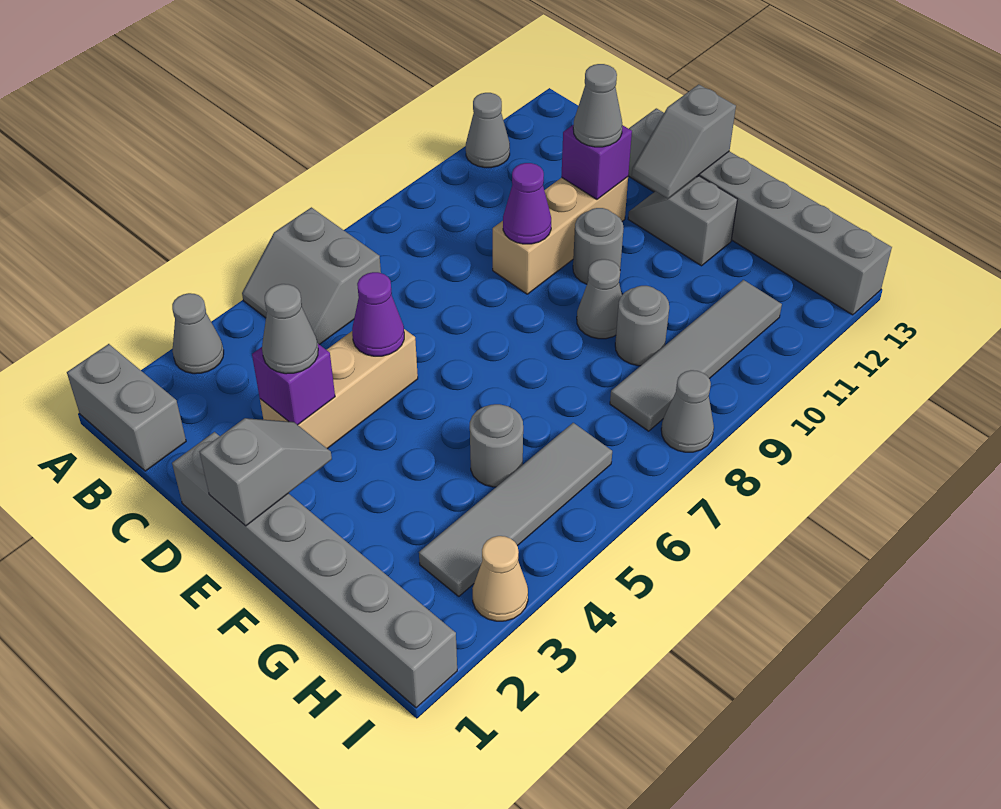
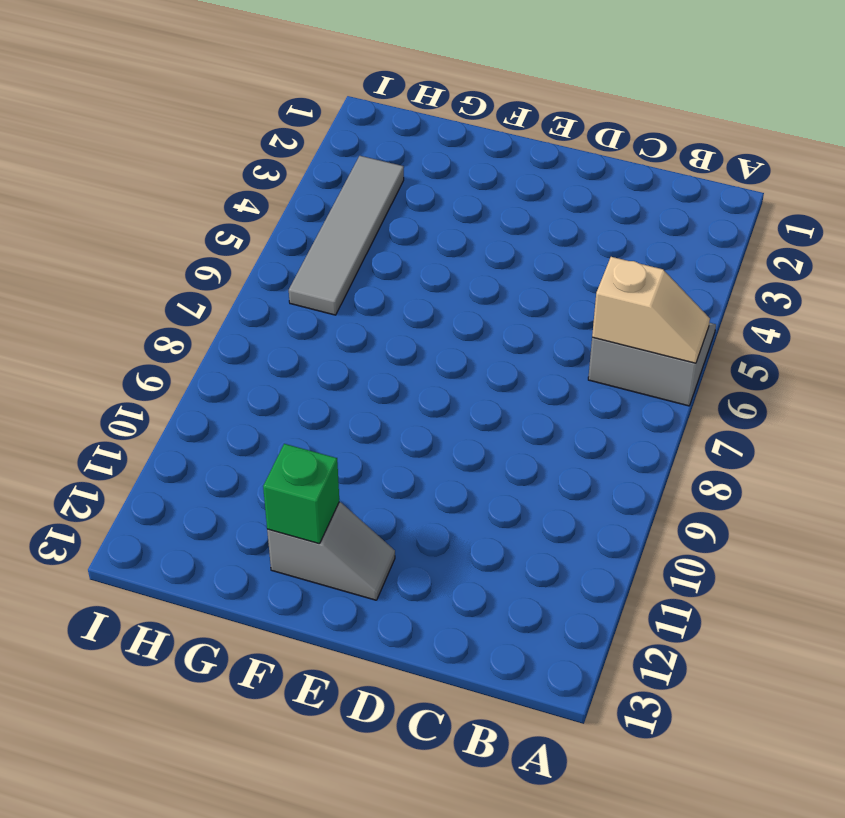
tan slope A6:B6 level 2 top B -> none
green brick F12 level 2 -> none
none -> grey brick A1:B1 level 1
none -> grey cone A3 level 1
none -> grey cone A11 level 1

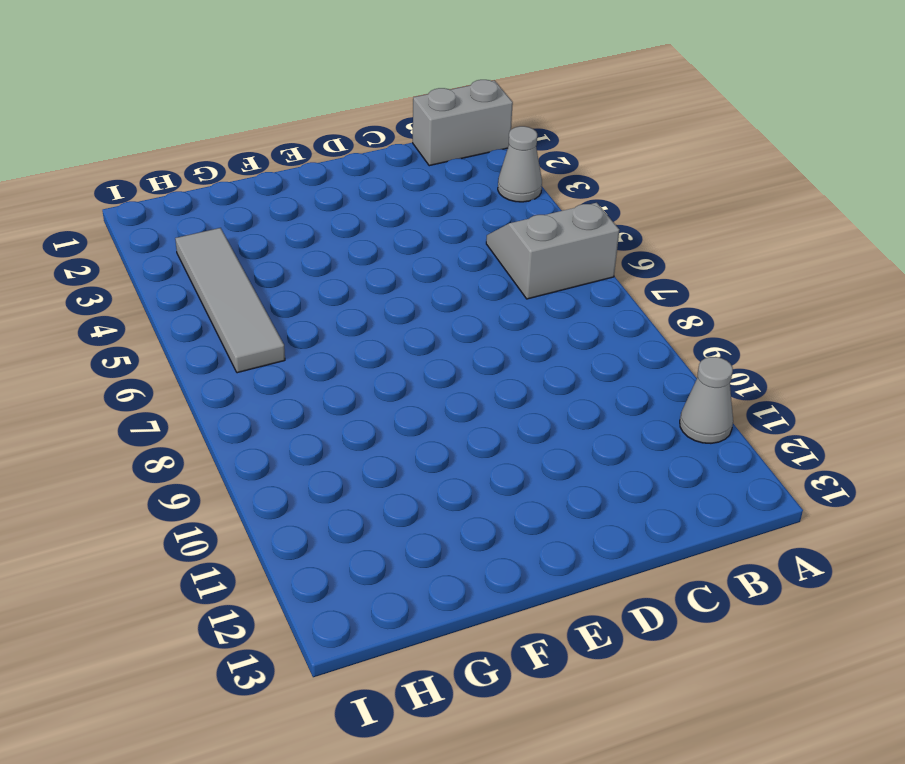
none -> grey brick D1:I1 level 1
none -> tan brick D3:D5 level 1
none -> tan brick D9:D11 level 1

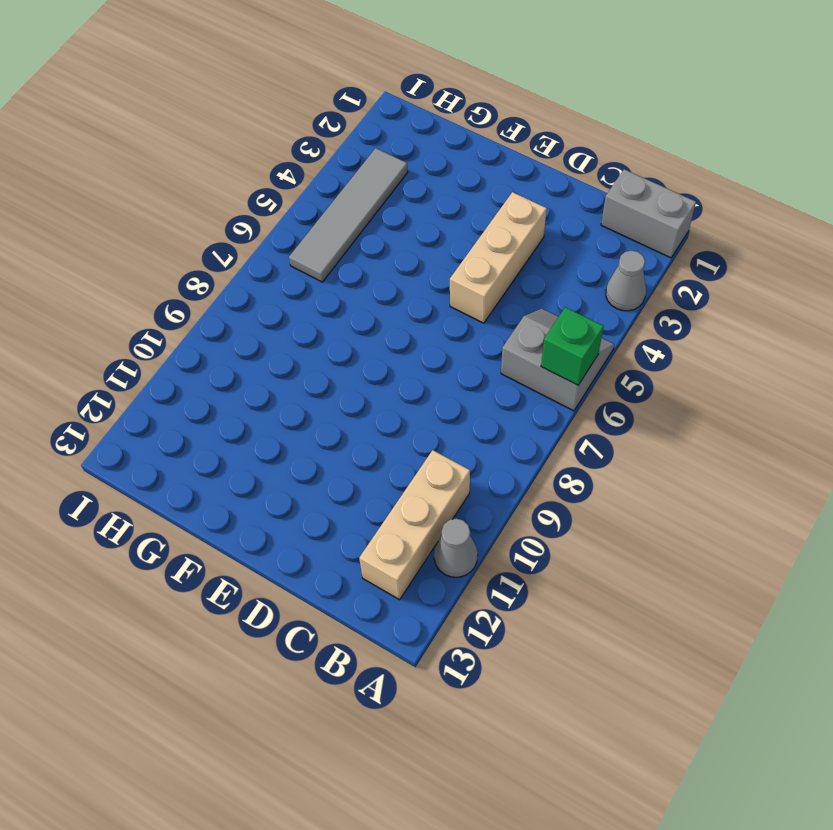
green brick A6 level 2 -> none
tan brick B10:B12 level 1 -> tan brick D9:D11 level 1
none -> grey brick D1:I1 level 1
none -> grey brick D13:I13 level 1
none -> grey round brick E10 level 1

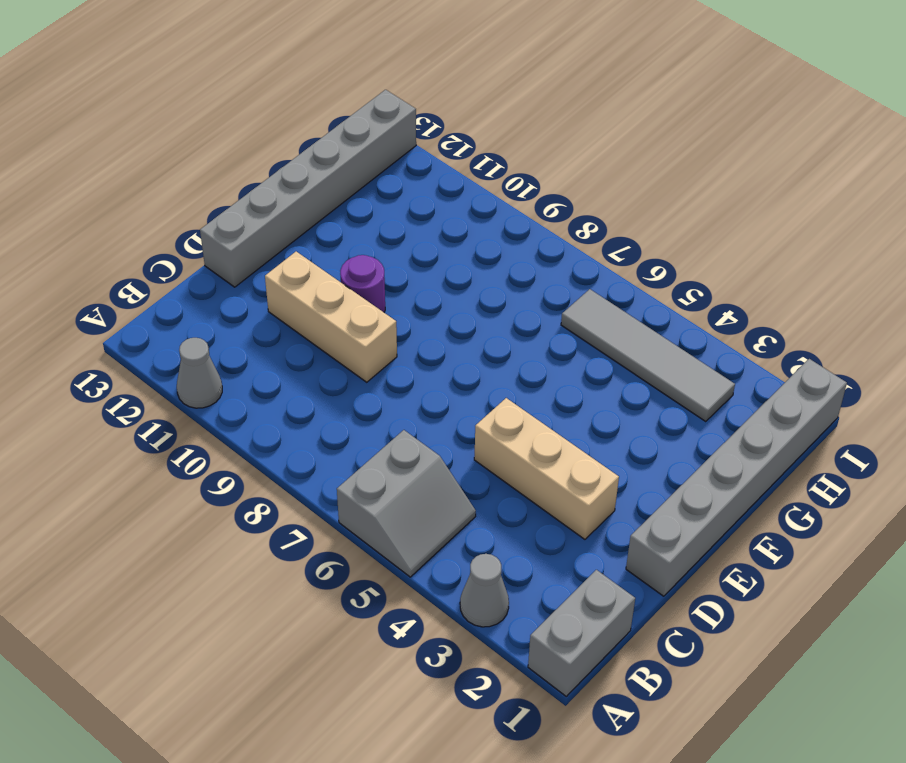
purple round brick E10 level 1 -> grey round brick E10 level 1
none -> grey slope E12:F12 level 1 top F
none -> grey cone F9 level 1
none -> grey round brick G5 level 1

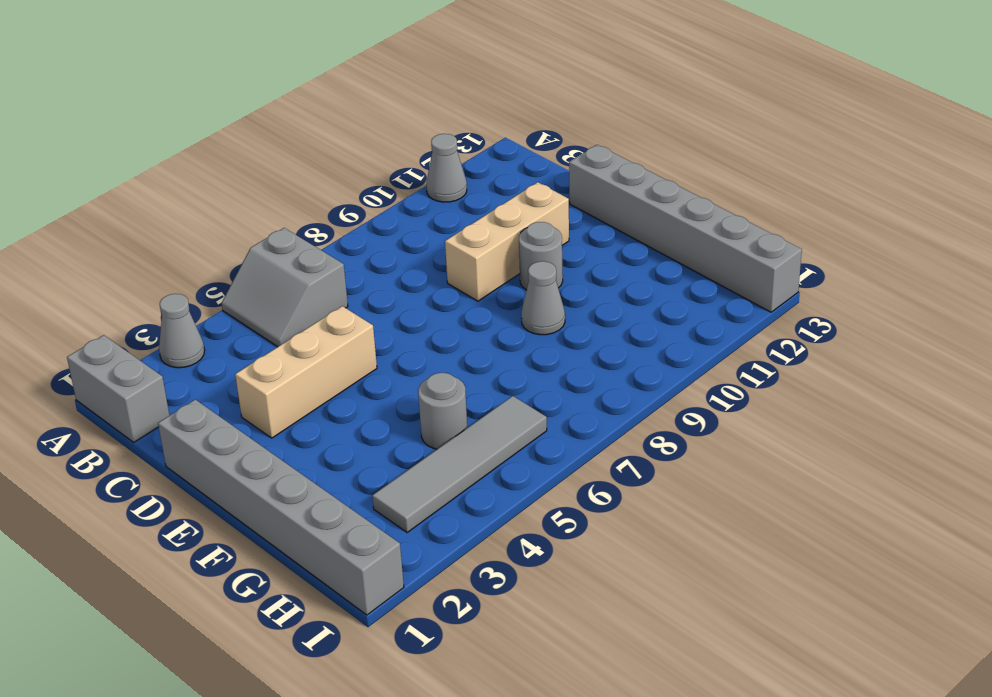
none -> grey slope E12:F12 level 1 top F
none -> grey round brick G9 level 1
none -> grey tile H8:H11 level 1

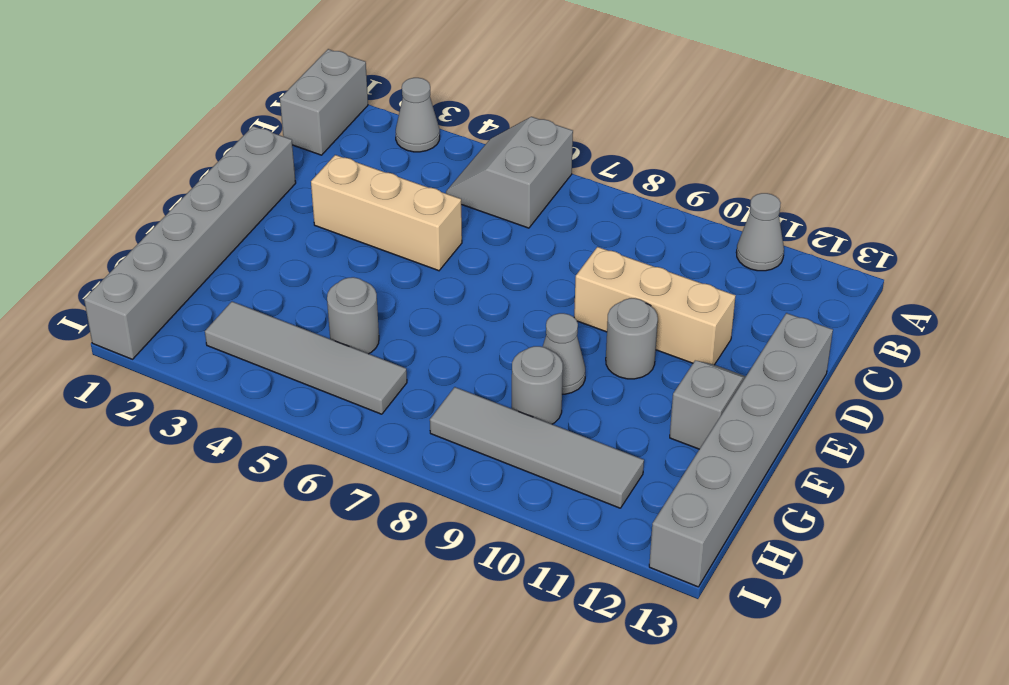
none -> tan cone I3 level 1
none -> grey cone I8 level 1
none -> purple brick D3 level 2

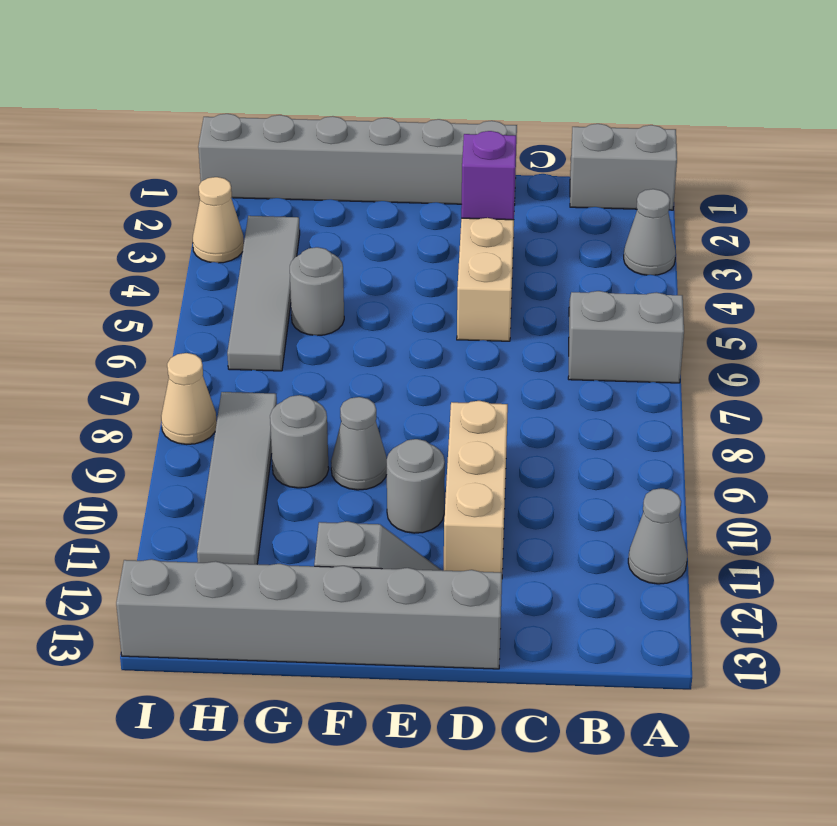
tan cone I8 level 1 -> grey cone I8 level 1
none -> purple cone D5 level 2
none -> purple cone D9 level 2
none -> purple brick D11 level 2

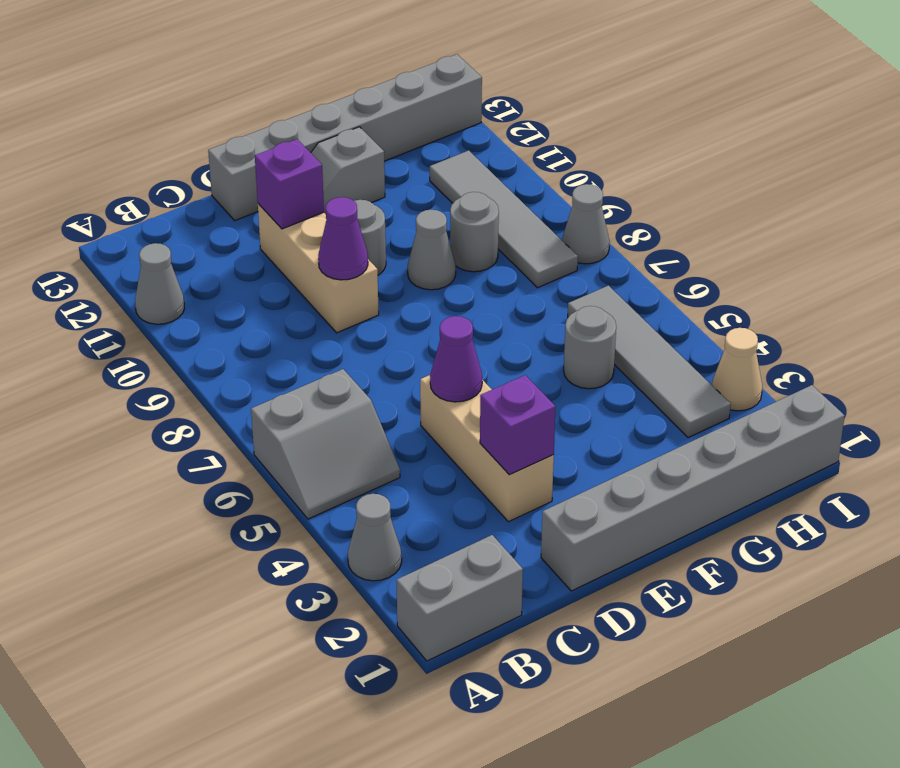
none -> grey slope E1:E2 level 2 top 1
none -> grey slope E12:E13 level 2 top 13
none -> grey cone D3 level 3

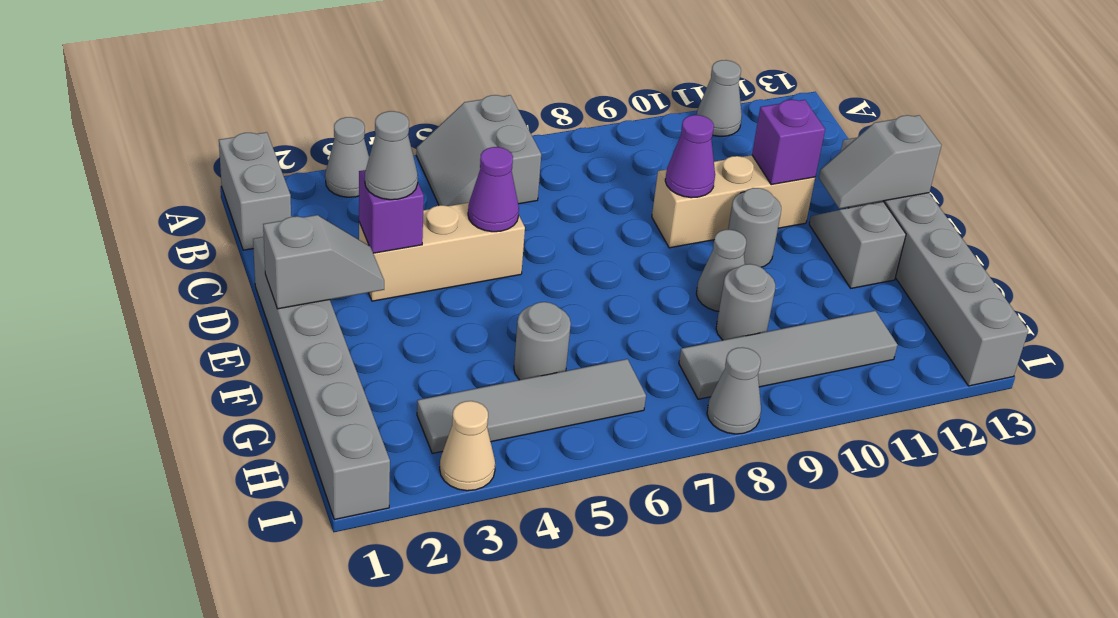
none -> grey cone D11 level 3

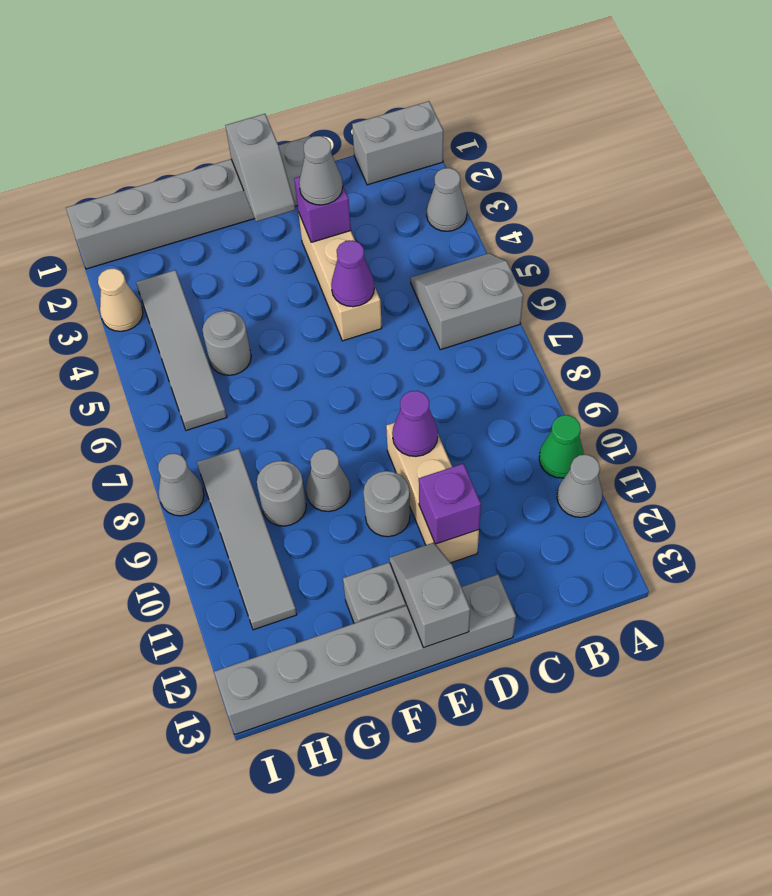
green cone A10 level 1 -> none
none -> grey cone D11 level 3

